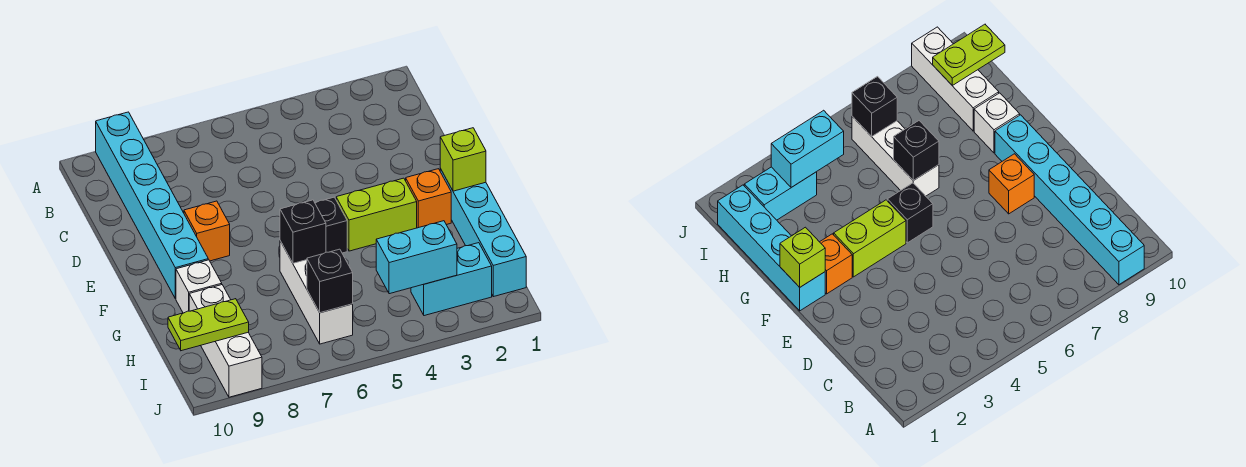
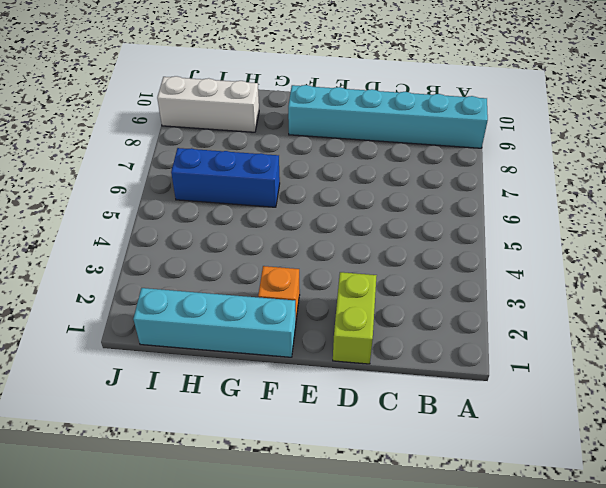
lime brick D1:D2 level 1 -> lime brick F3:F4 level 1
blue brick G6:I6 level 1 -> white brick G6:I6 level 1
none -> orange brick E8 level 1
none -> black brick F5 level 1
none -> white brick G9 level 1

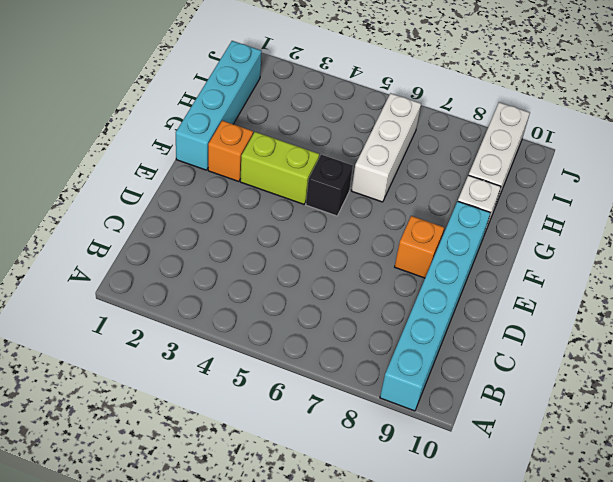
none -> cyan brick I2:I3 level 1
none -> lime brick F1 level 2
none -> black brick G6 level 2

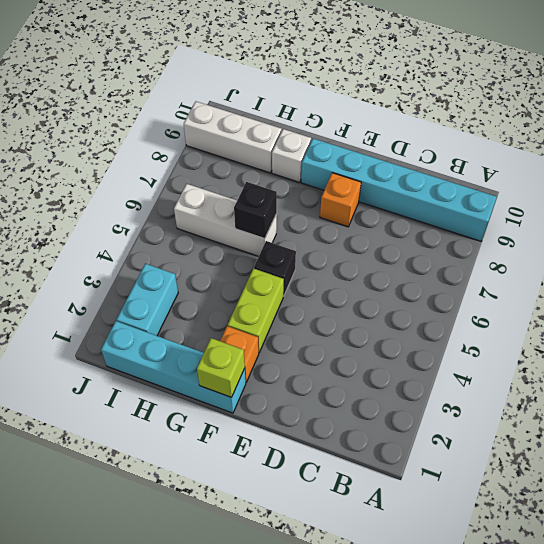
none -> cyan brick I3:I4 level 2
none -> black brick I6 level 2
none -> lime plate I9:I10 level 2

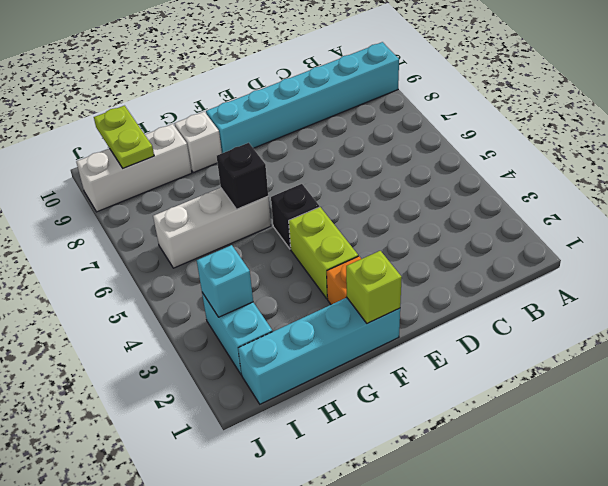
cyan brick I3 level 2 -> cyan brick I3:I4 level 2
none -> orange brick E8 level 1
none -> black brick I6 level 2

